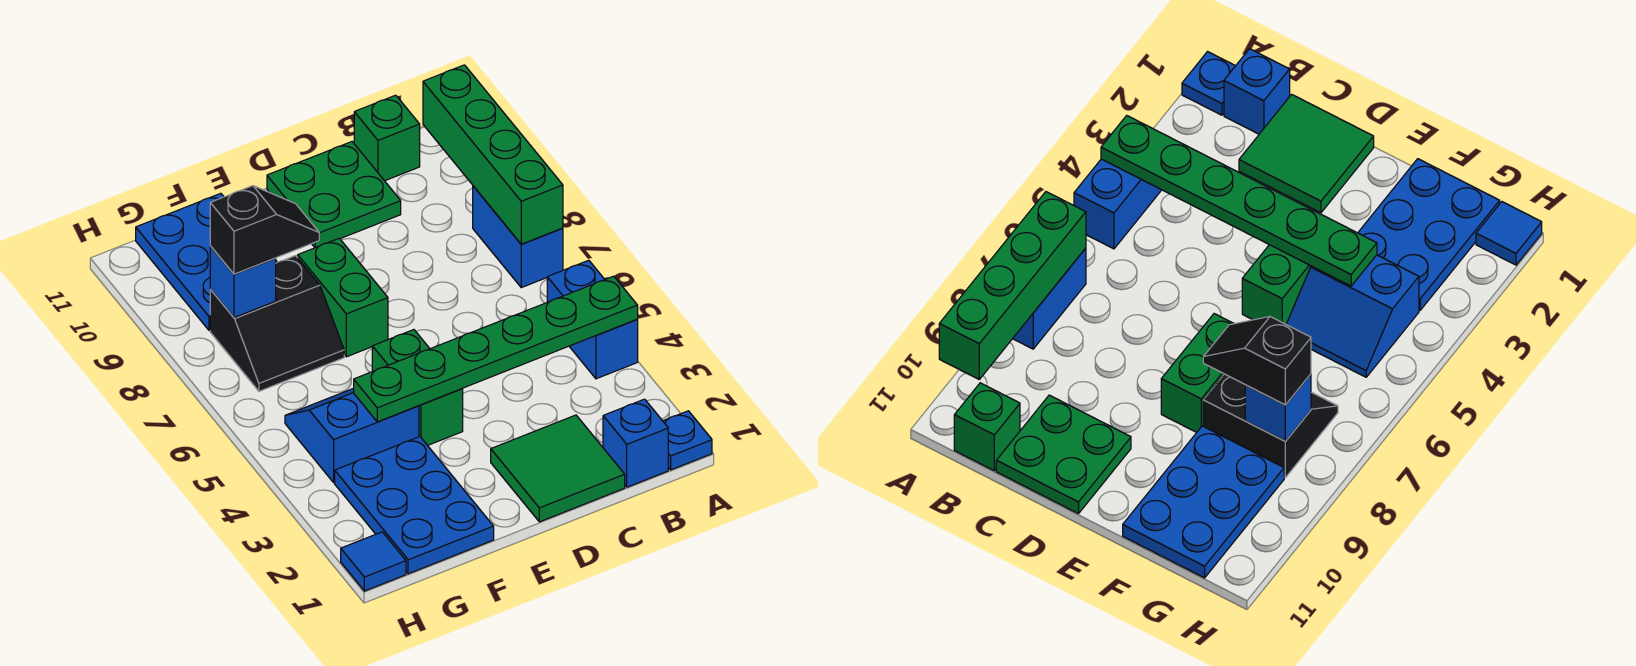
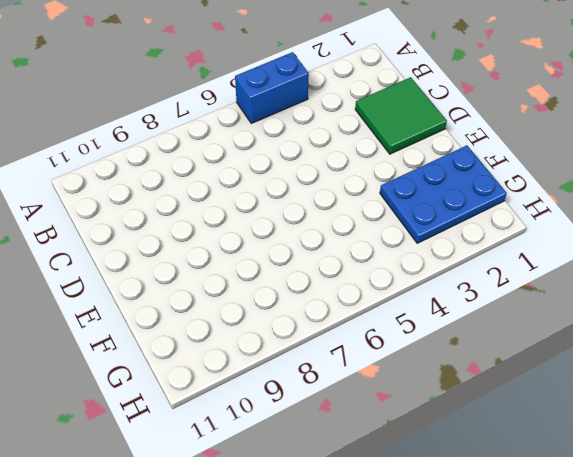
none -> blue plate A1 level 1
none -> blue brick A7:A8 level 1
none -> blue brick B1 level 1

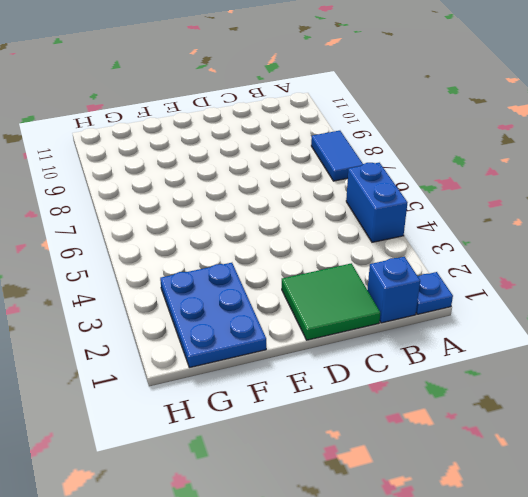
blue tile A7:A8 level 1 -> blue brick A7:A8 level 1
none -> green brick B11 level 1
none -> green plate C10:D11 level 1
none -> green brick E4:E5 level 1

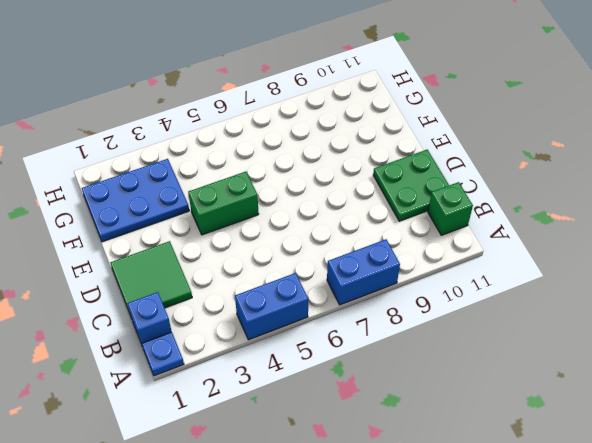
none -> green brick E7:E8 level 1
none -> blue slope F4:G5 level 1 top 4
none -> black slope F7:G8 level 1 top 8

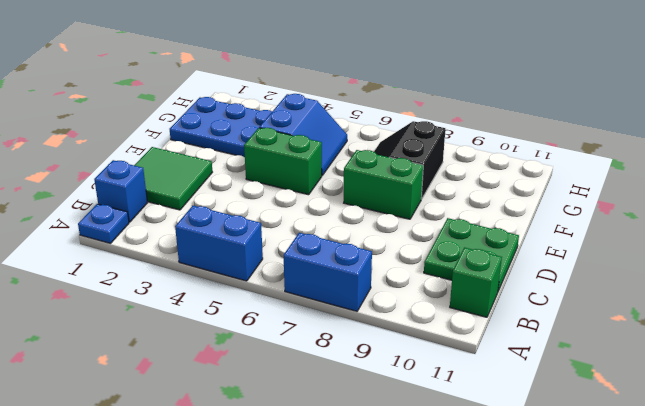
none -> blue plate F9:G11 level 1
none -> blue tile H1 level 1
none -> green plate A4:F4 level 2

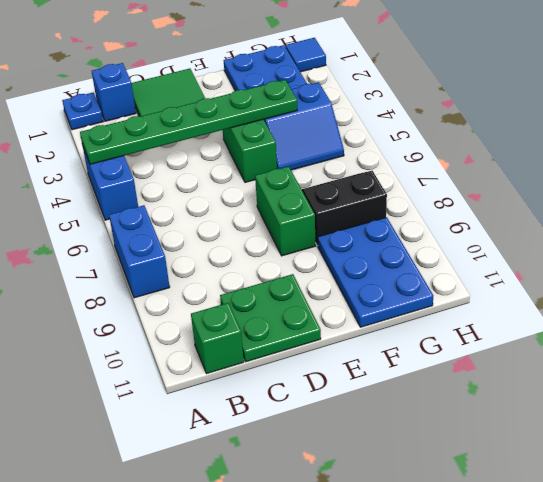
none -> green brick A7:A10 level 2
none -> blue brick G8 level 2
none -> black slope F8:G8 level 3 top G

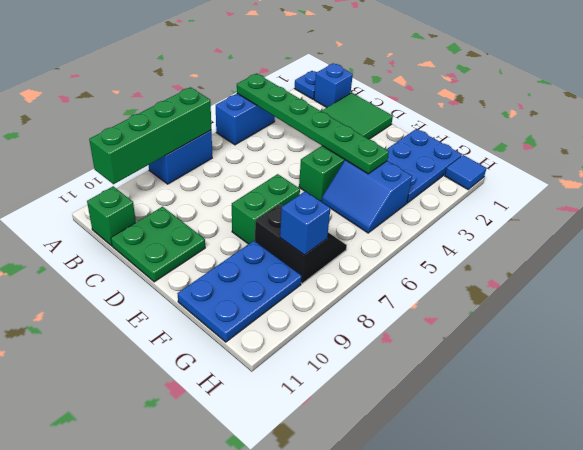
none -> black slope F8:G8 level 3 top G

